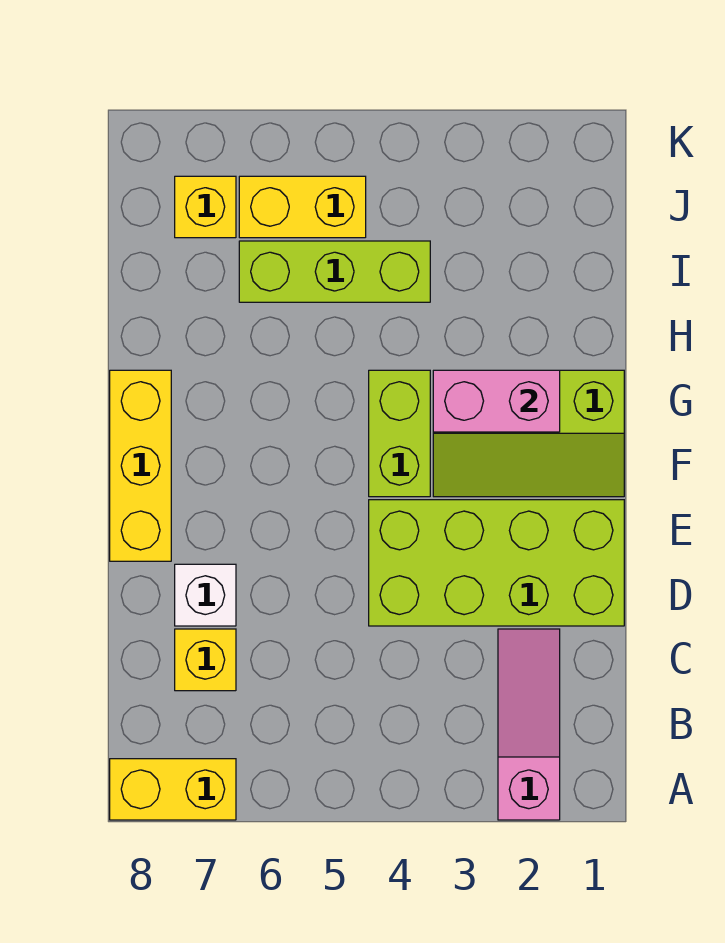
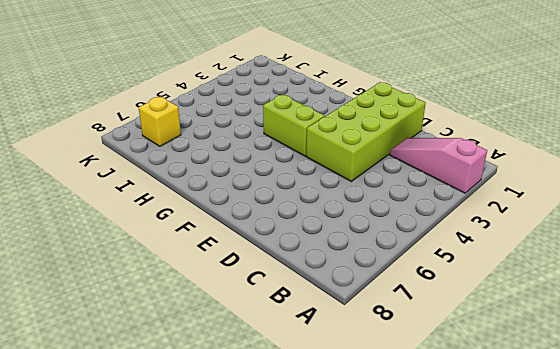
none -> yellow brick A7:A8 level 1
none -> yellow brick C7 level 1
none -> white brick D7 level 1

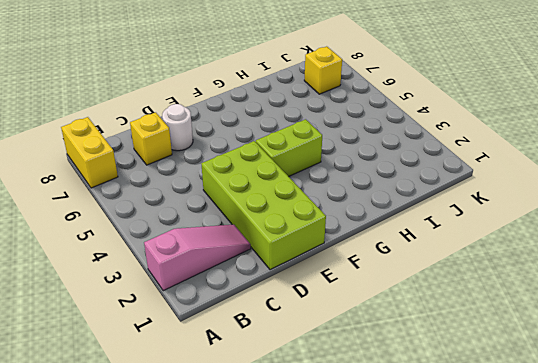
white round brick D7 level 1 -> white brick D7 level 1
none -> yellow brick E8:G8 level 1
none -> lime slope F1:G3 level 1 top G
none -> lime brick I4:I6 level 1

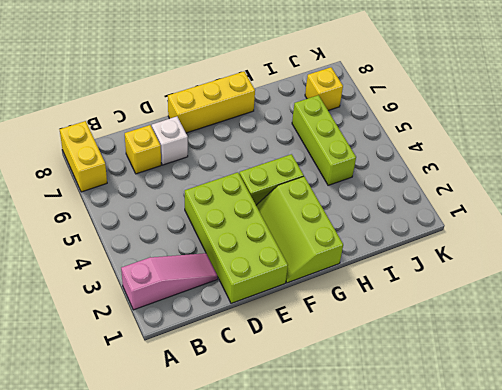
none -> yellow brick J5:J6 level 1
none -> pink brick G2:G3 level 2

